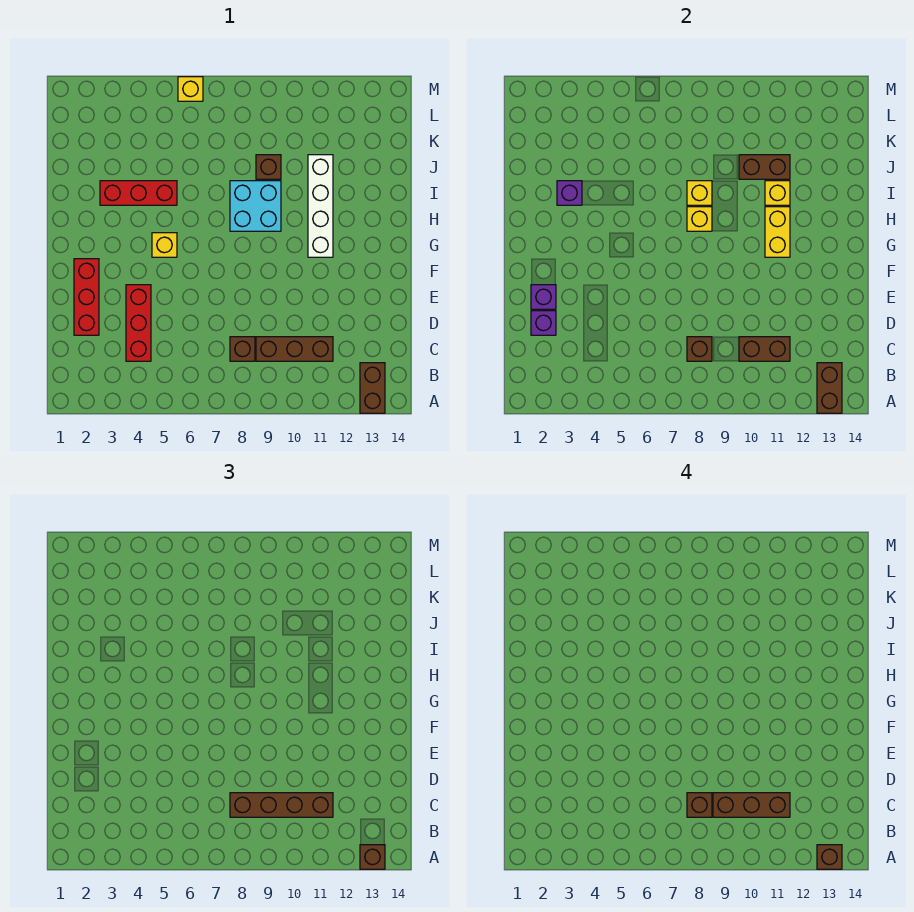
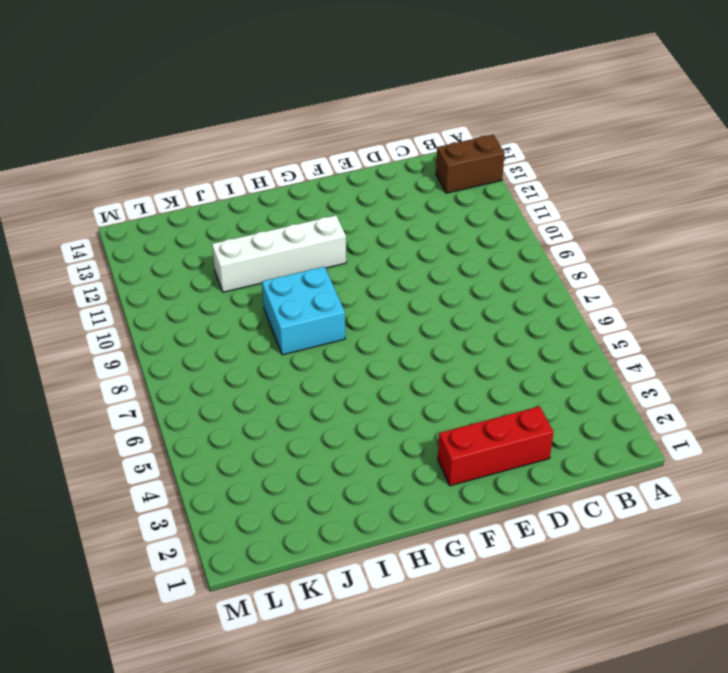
none -> red brick C4:E4 level 1
none -> brown brick C8 level 1
none -> brown brick C9:C11 level 1

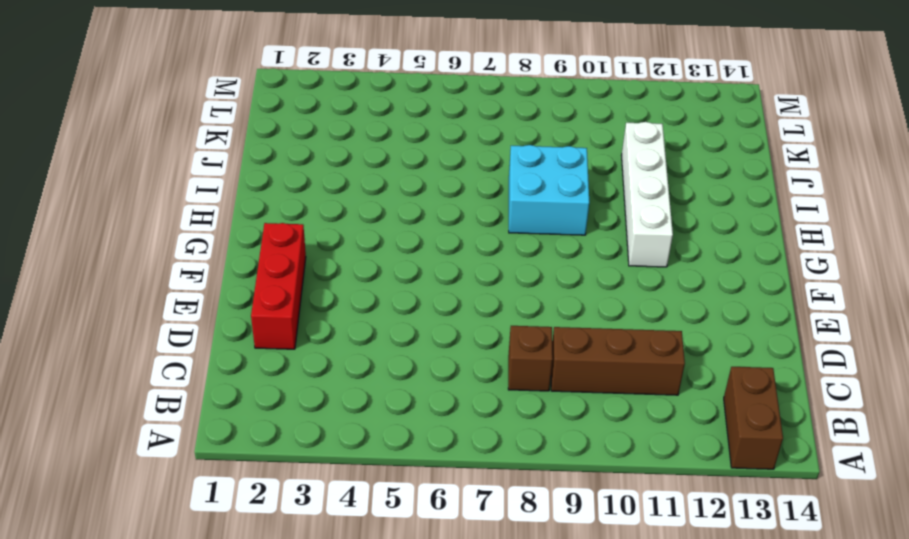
none -> red brick C4:E4 level 1
none -> yellow brick G5 level 1
none -> red brick I3:I5 level 1

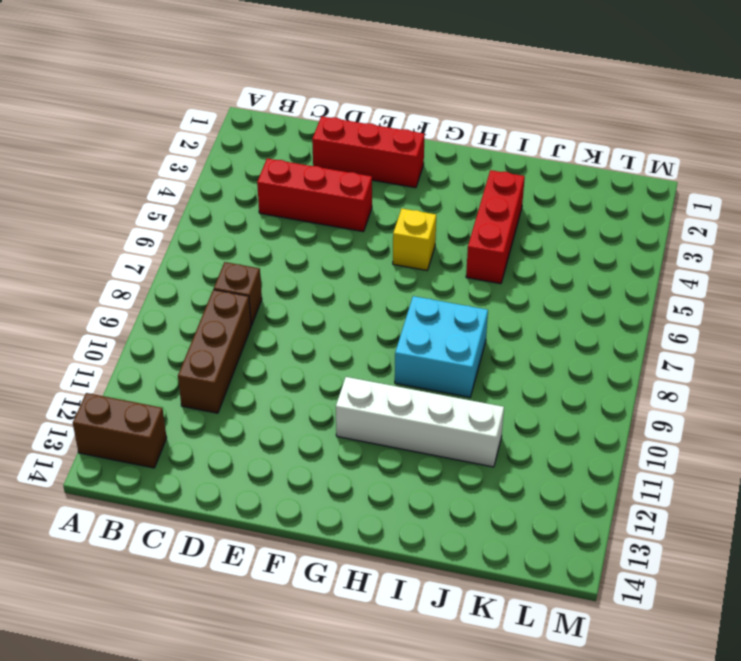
none -> brown brick J9 level 1
none -> yellow brick M6 level 1
none -> brown brick A13:B13 level 2

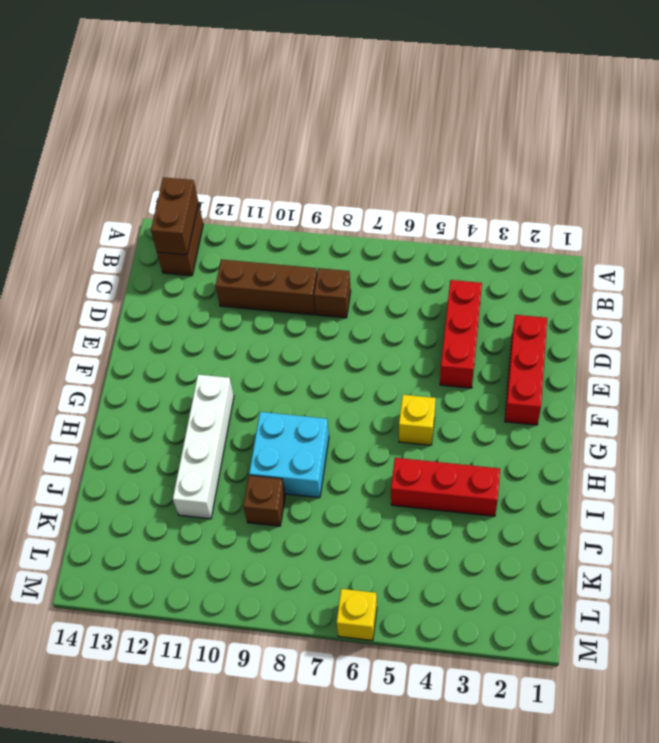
none -> brown brick C8 level 2
none -> brown brick C10:C11 level 2
none -> purple brick D2 level 2

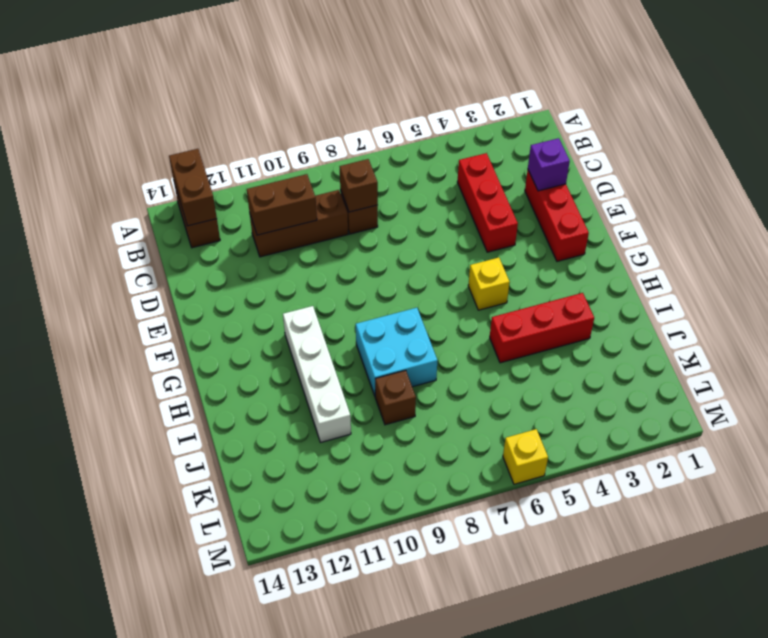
none -> purple brick E2 level 2
none -> yellow brick G11:H11 level 2
none -> yellow brick H8 level 2

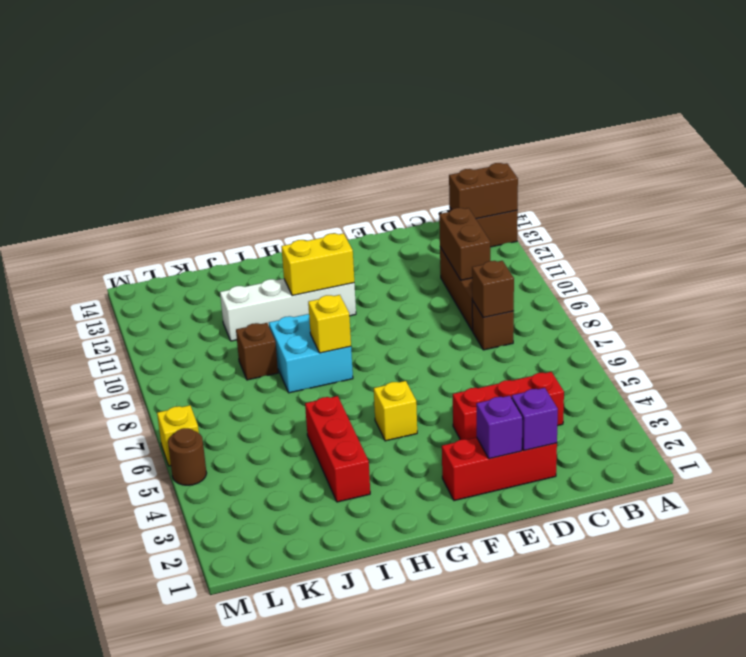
brown round brick M5 level 1 -> none
none -> purple brick I3 level 2
none -> yellow brick I8 level 2
none -> yellow brick I11 level 2

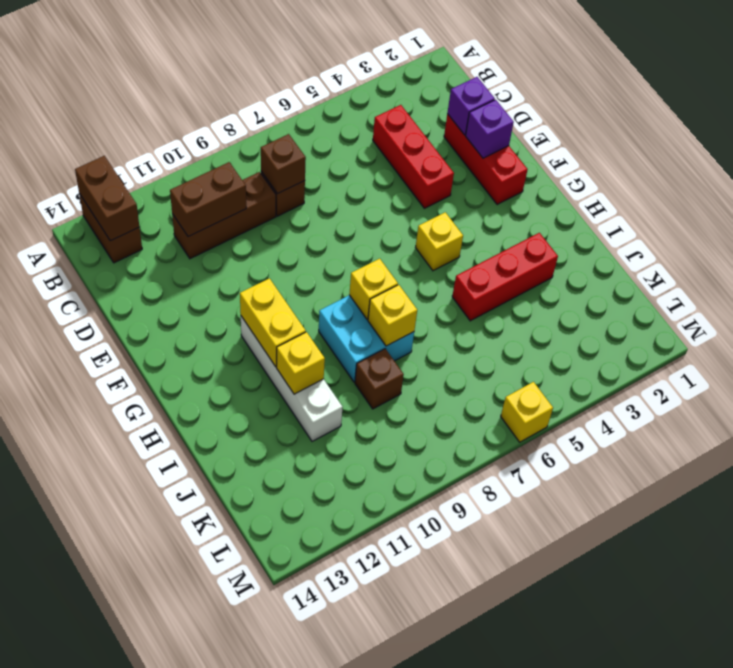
none -> purple brick I3 level 2
none -> brown brick J10:J11 level 2
none -> brown brick A13 level 3

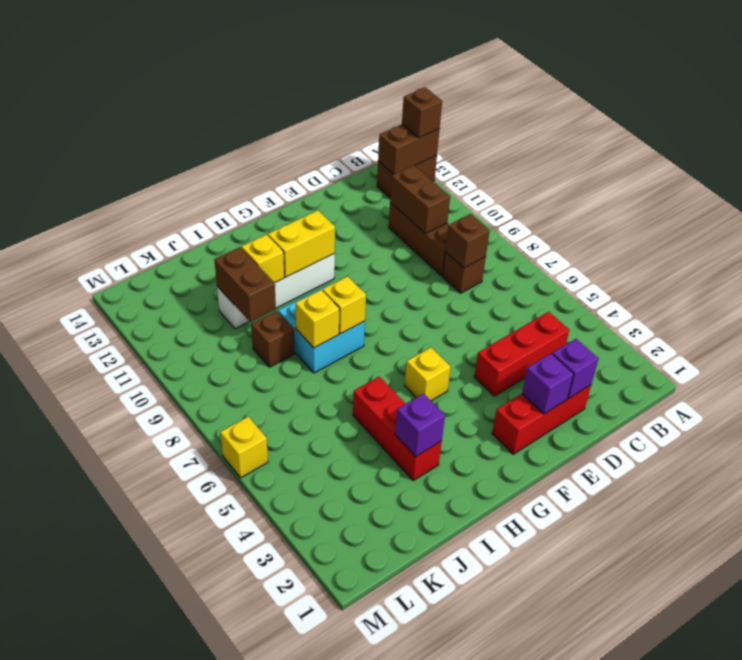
none -> brown brick C8:C11 level 3
none -> brown brick A13 level 4
none -> brown brick C8 level 4

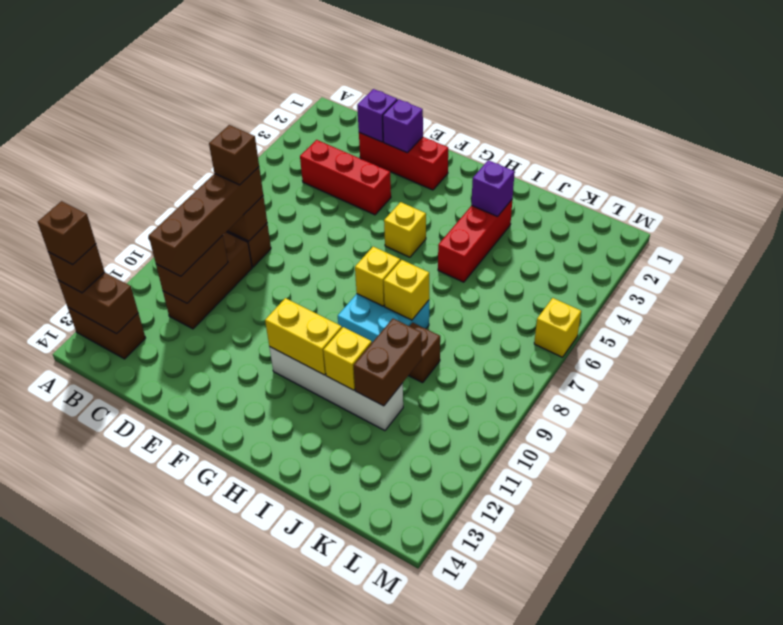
none -> brown brick C9:C11 level 4

